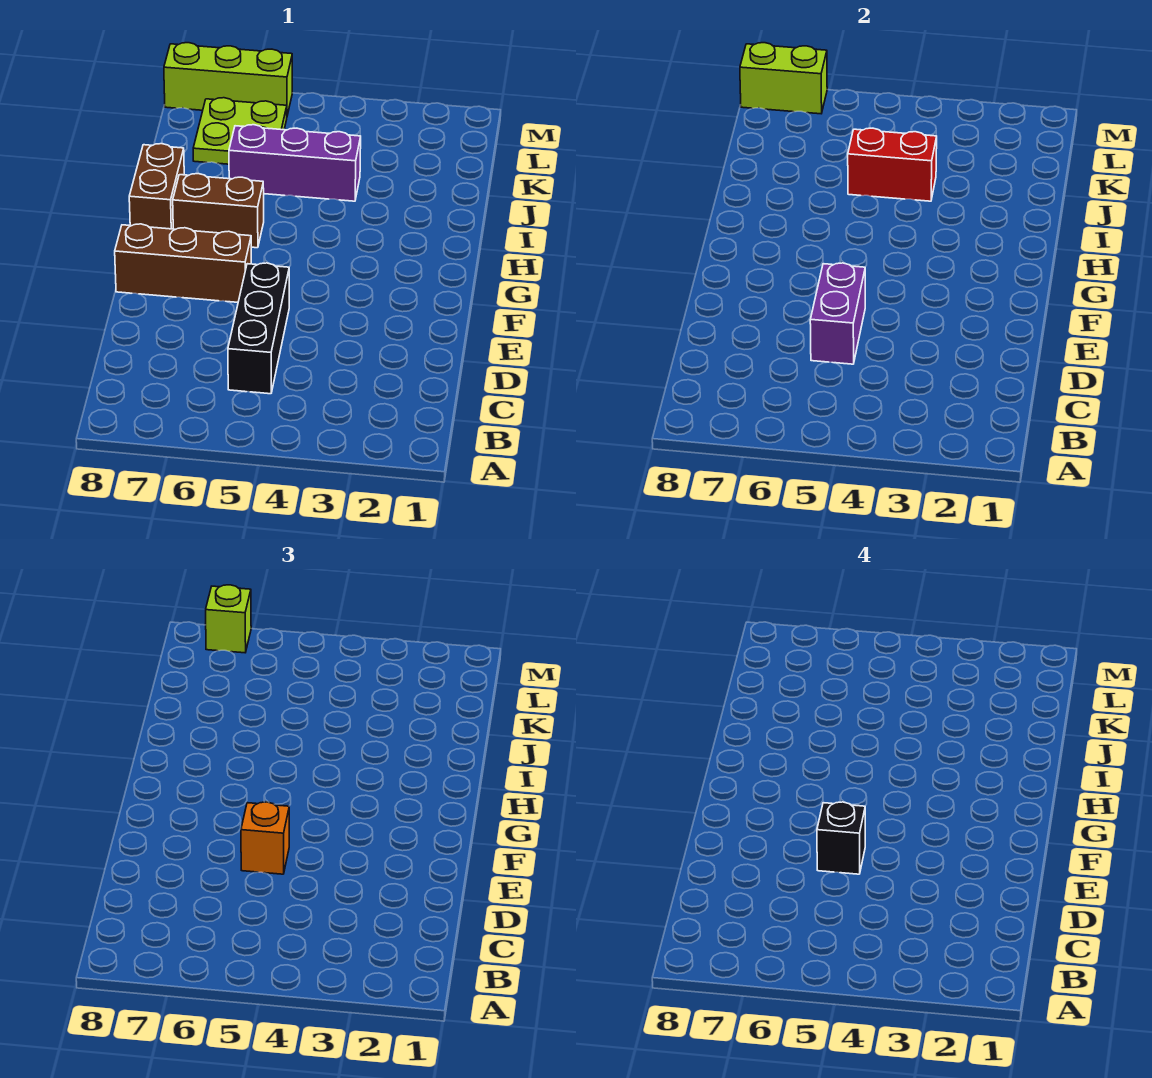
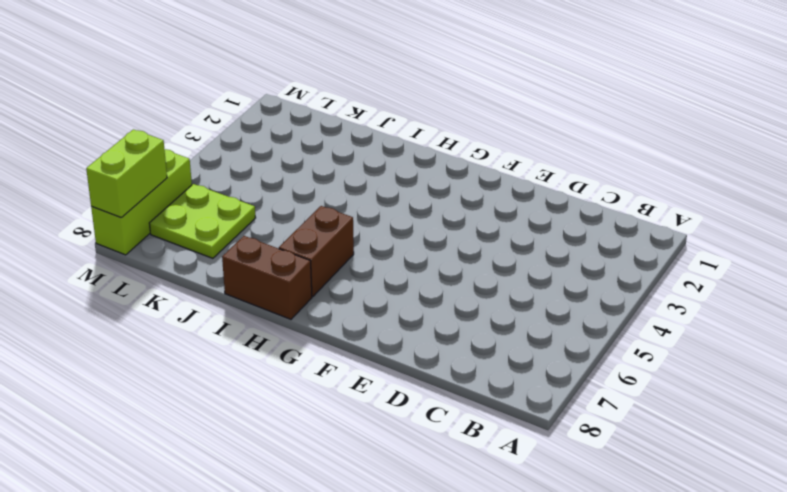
none -> black brick C5:E5 level 1
none -> brown brick F6:F8 level 1
none -> purple brick J4:J6 level 1

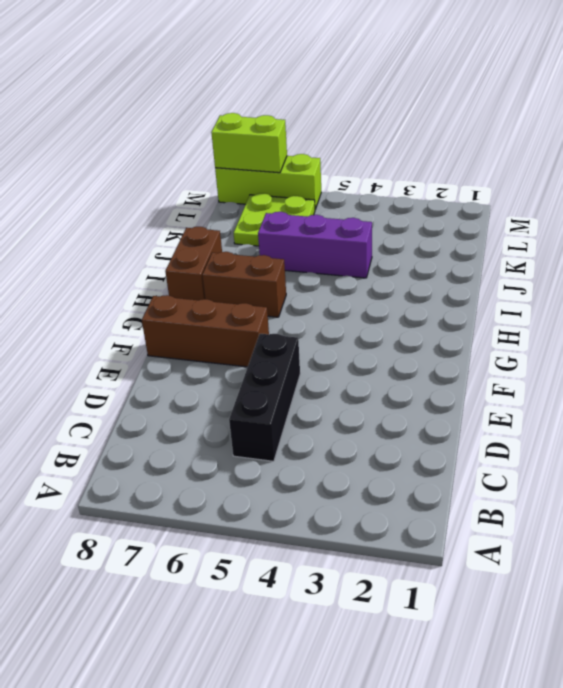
none -> purple brick D5:E5 level 2
none -> red brick J4:J5 level 2
none -> orange brick E5 level 3

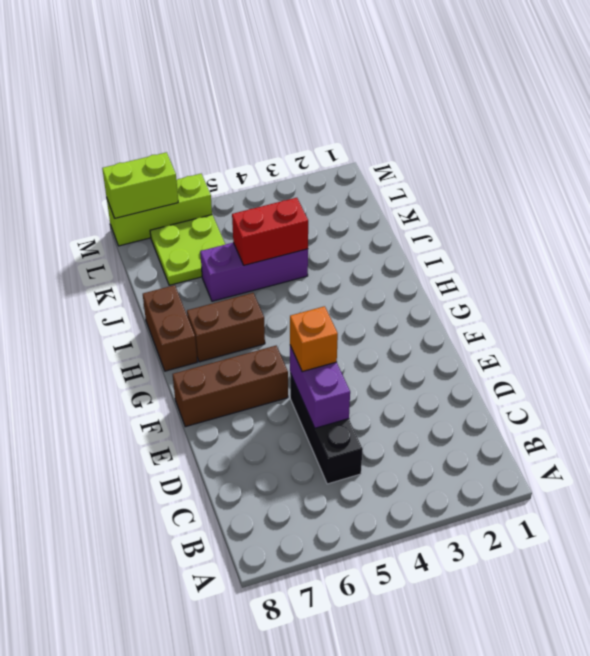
none -> lime brick M7 level 3
none -> black brick E5 level 4

